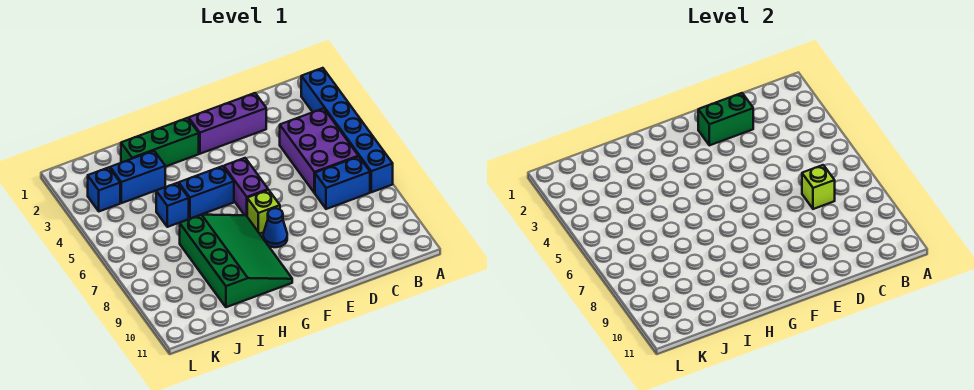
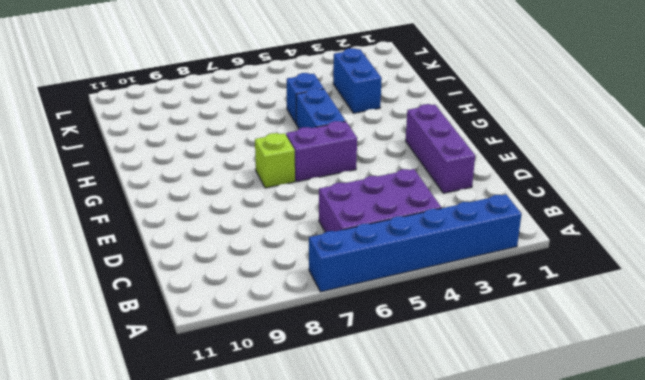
none -> blue brick B7:C7 level 1
none -> blue cone F8 level 1
none -> green brick G2:I2 level 1

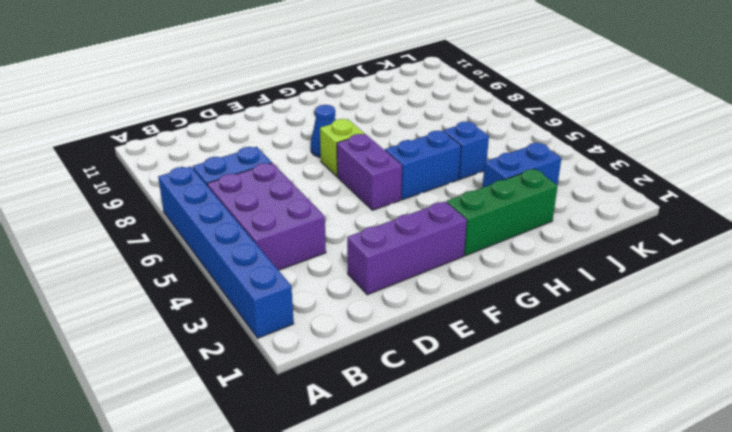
none -> green slope G7:I10 level 1 top I
none -> blue brick K3 level 1
none -> lime brick C7 level 2

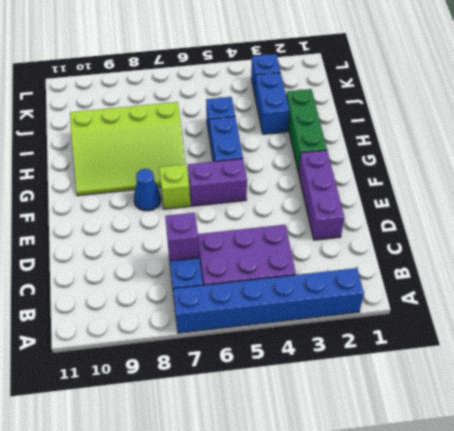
purple brick C7 level 2 -> lime brick C7 level 2
lime slope G7:I10 level 1 top I -> green slope G7:I10 level 1 top I
none -> green brick D2:E2 level 2

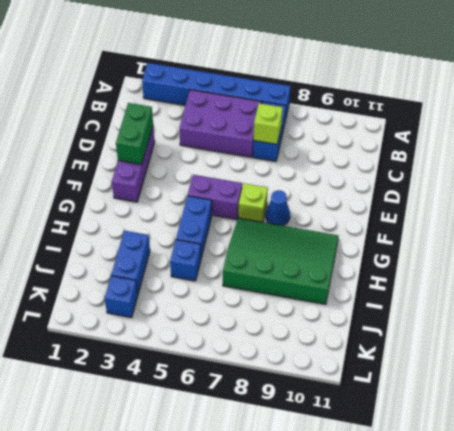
none -> green brick G2:I2 level 1

